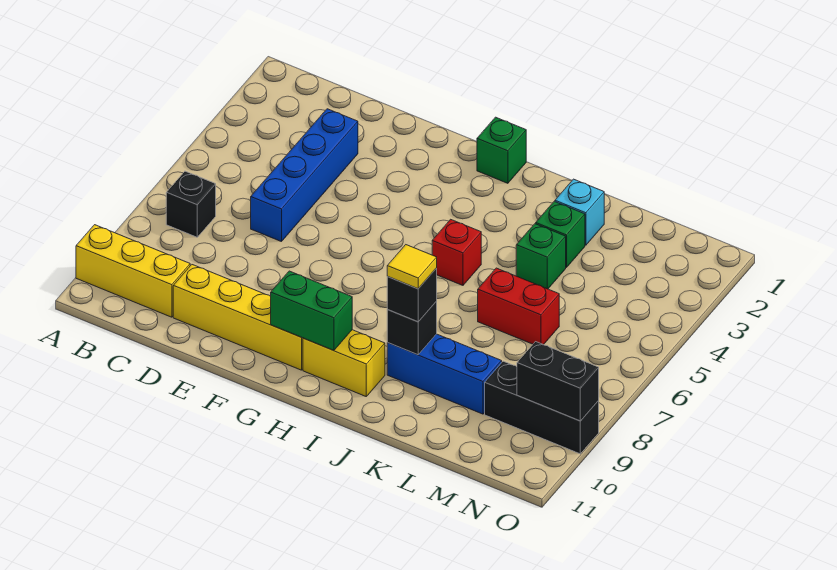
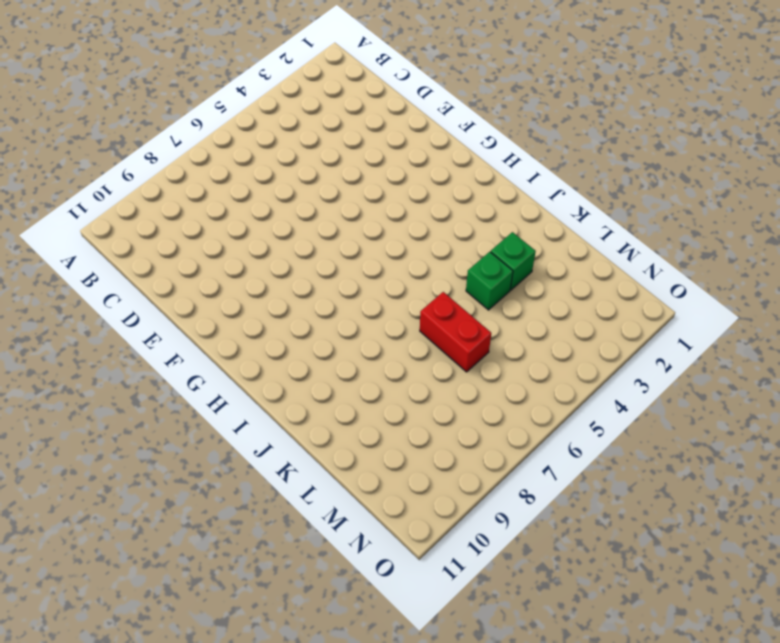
none -> yellow brick A10:C10 level 1
none -> black brick B7 level 1
none -> blue brick D3:D6 level 1

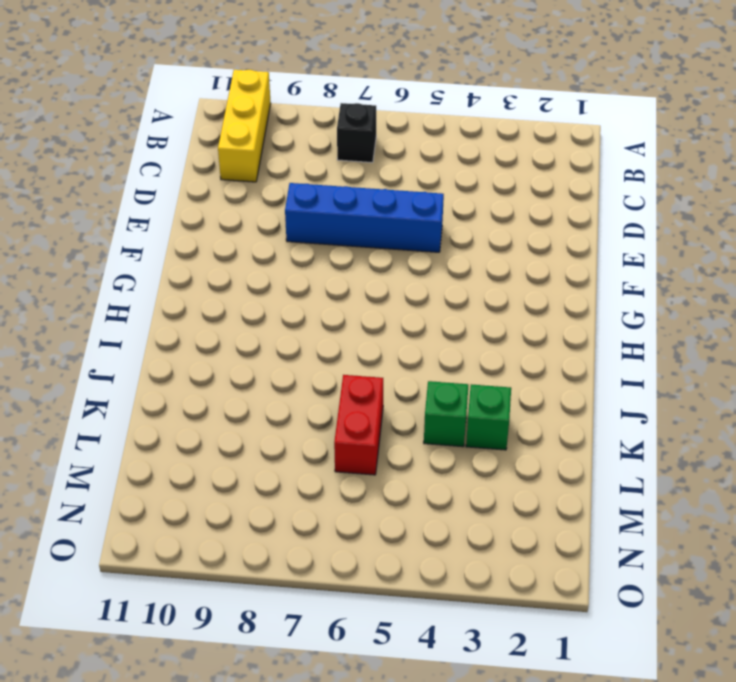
blue brick E5:E8 level 1 -> blue brick D3:D6 level 1
none -> yellow brick D10:G10 level 1
none -> green brick H1 level 1
none -> yellow brick H10:I10 level 1

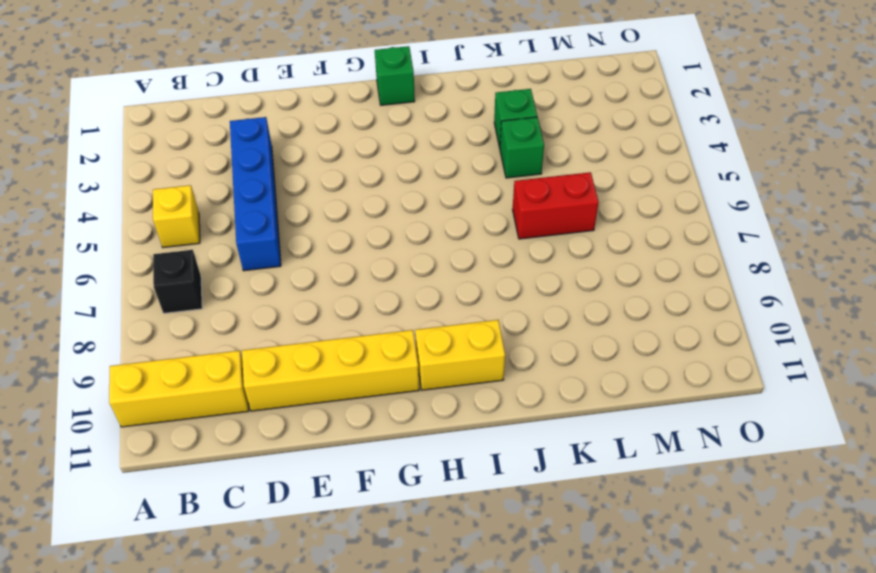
yellow brick B5 level 1 -> none
none -> red brick I5 level 1
none -> blue brick J9:L9 level 1
none -> cyan brick K2 level 1

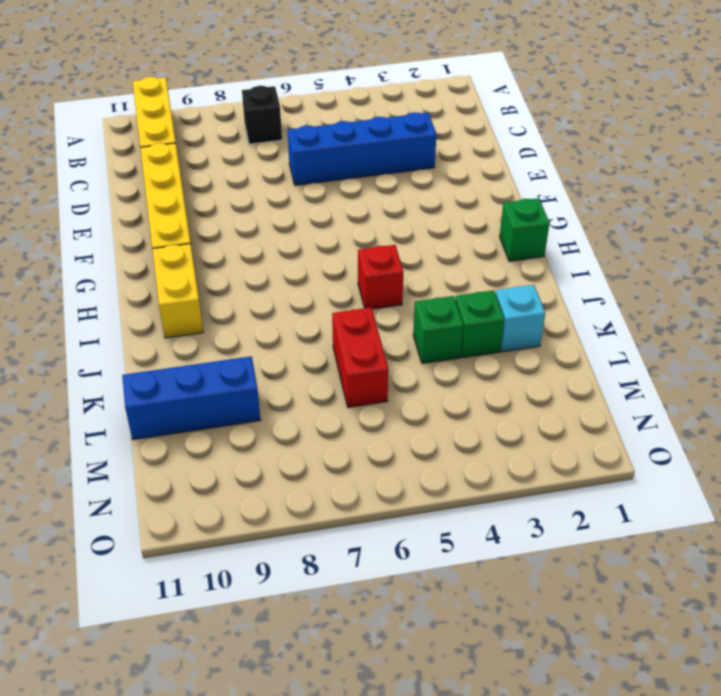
blue brick L9:L11 level 1 -> blue brick J9:L9 level 1
none -> black brick M9:O9 level 1
none -> green brick G10:H10 level 2
none -> black brick J9 level 2

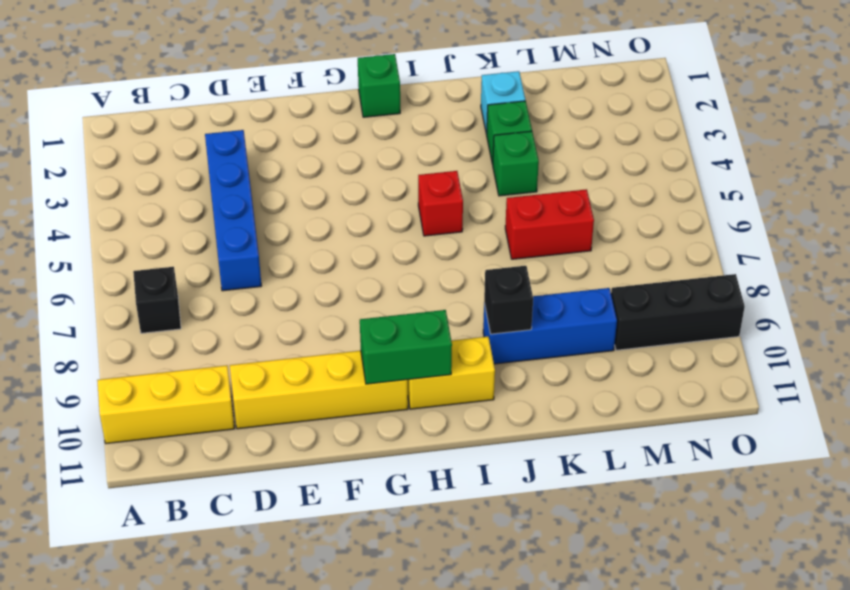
none -> black brick N9:O9 level 2
none -> black brick J9 level 3
none -> yellow tile J9 level 4

